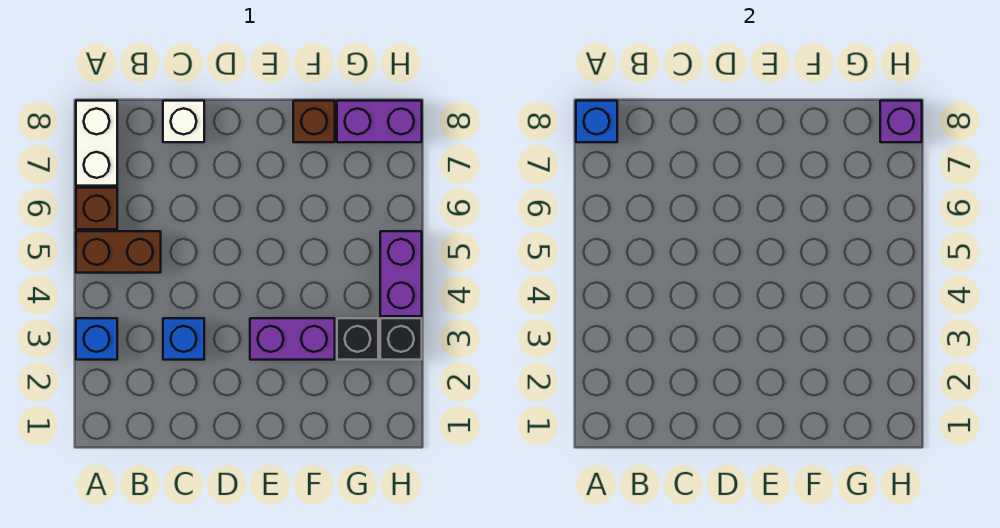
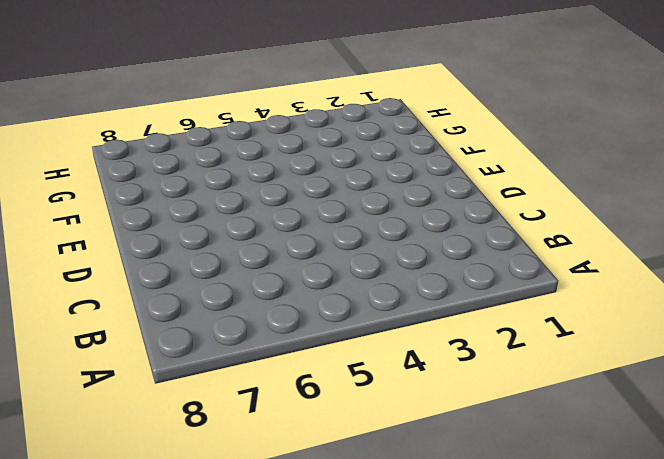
none -> blue brick A3 level 1
none -> brown brick A5:B5 level 1
none -> brown brick A6 level 1

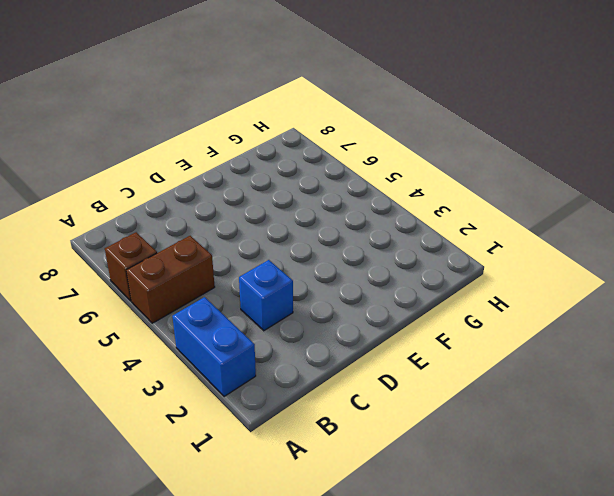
blue brick A2:A3 level 1 -> blue brick A3 level 1
none -> white brick A7:A8 level 1
none -> white brick C8 level 1
none -> purple brick E3:F3 level 1

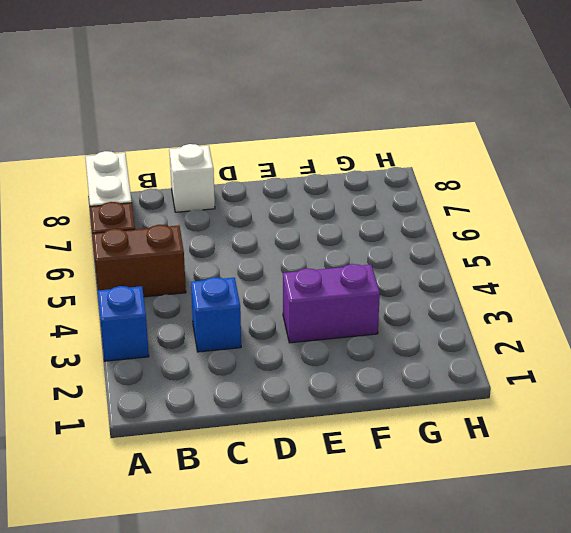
none -> brown brick F8 level 1
none -> black brick G3 level 1
none -> purple brick G8:H8 level 1

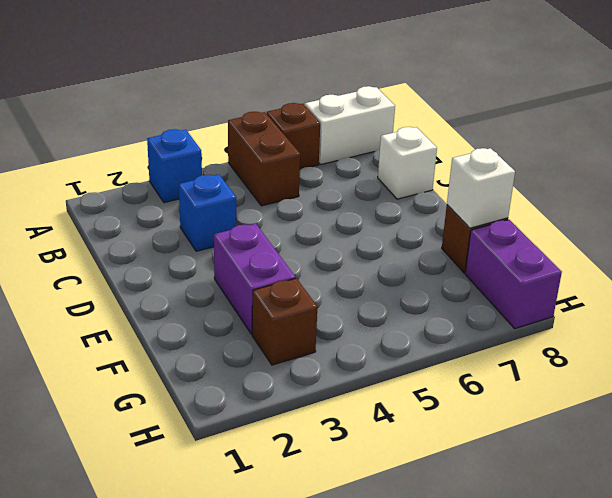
white brick F8 level 2 -> none
brown brick G3 level 1 -> black brick G3 level 1
none -> black brick H3 level 1
none -> purple brick H4:H5 level 1
none -> blue brick A8 level 2

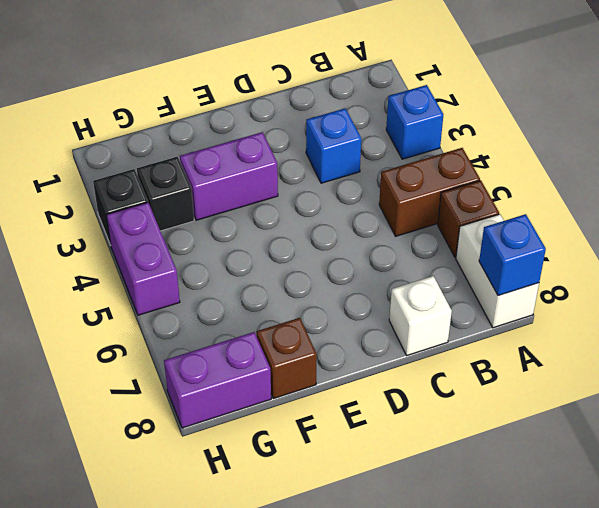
none -> purple brick H8 level 2

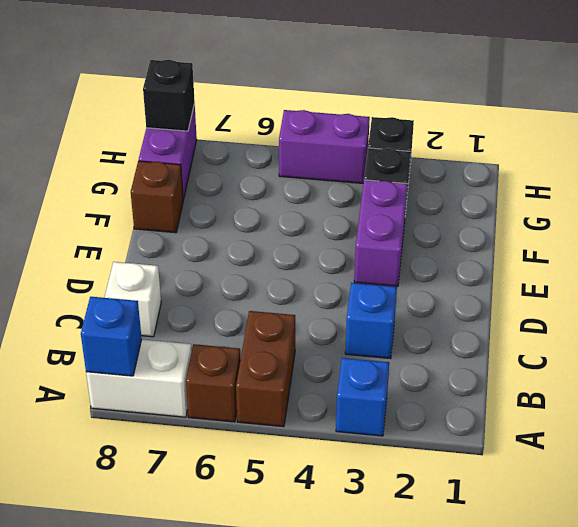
black brick H8 level 2 -> purple brick H8 level 2

